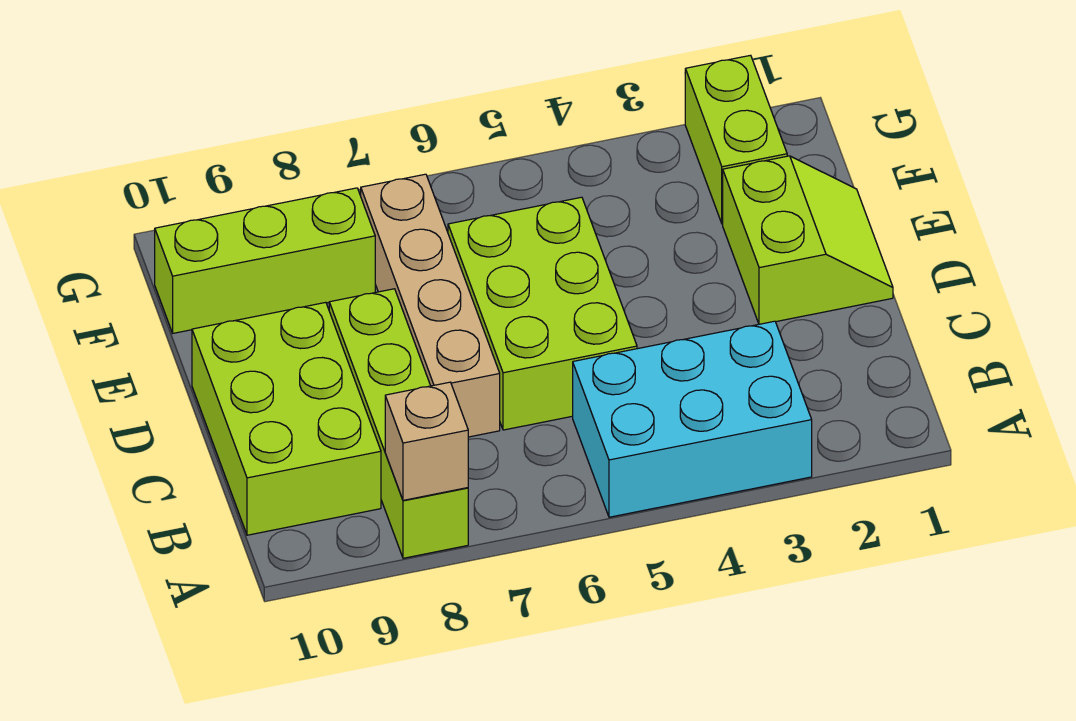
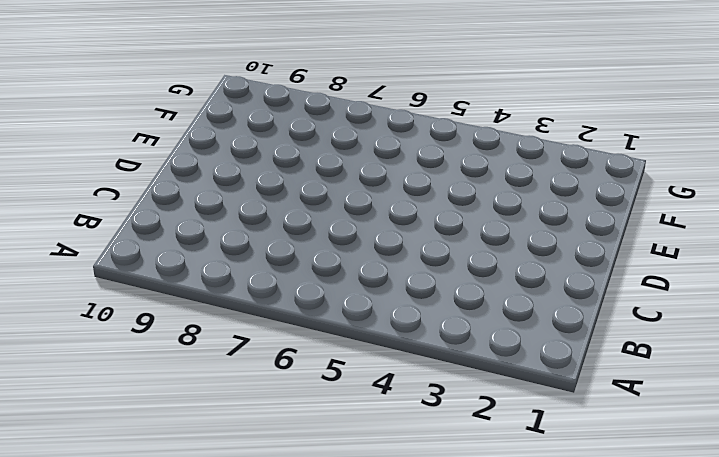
none -> cyan brick A3:B5 level 1
none -> lime brick A8:D8 level 1

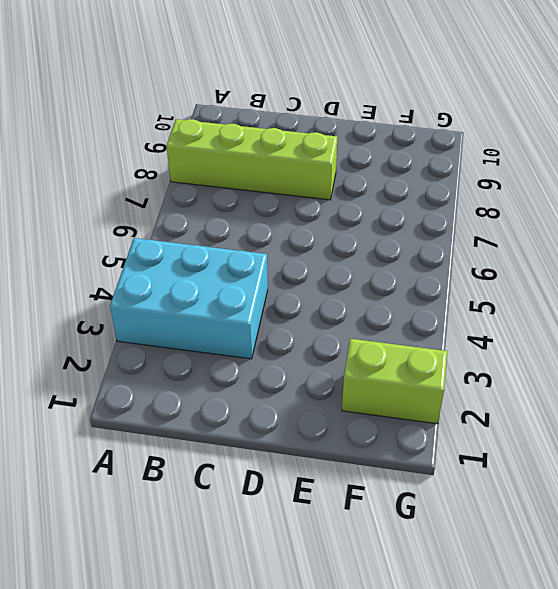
cyan brick A3:C4 level 1 -> cyan brick A3:B5 level 1
none -> lime brick B9:D10 level 1
none -> lime brick C5:E6 level 1

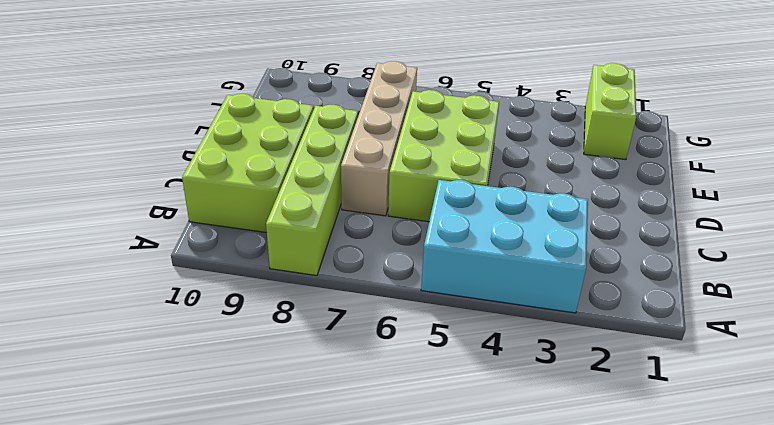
none -> lime slope D1:E2 level 1 top 2
none -> lime brick F8:F10 level 1

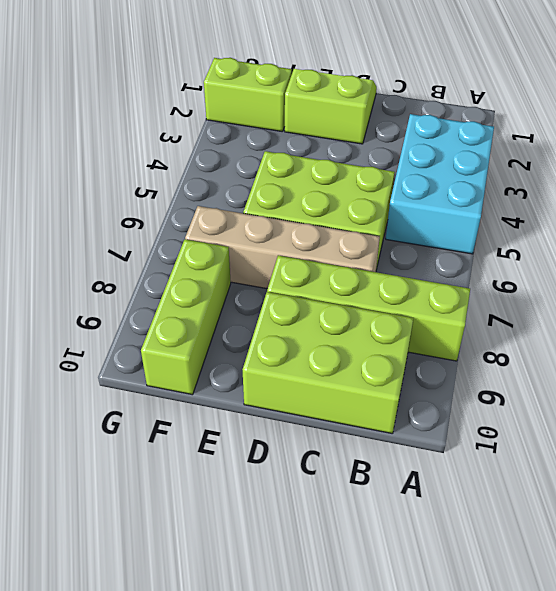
none -> tan brick A8 level 2

